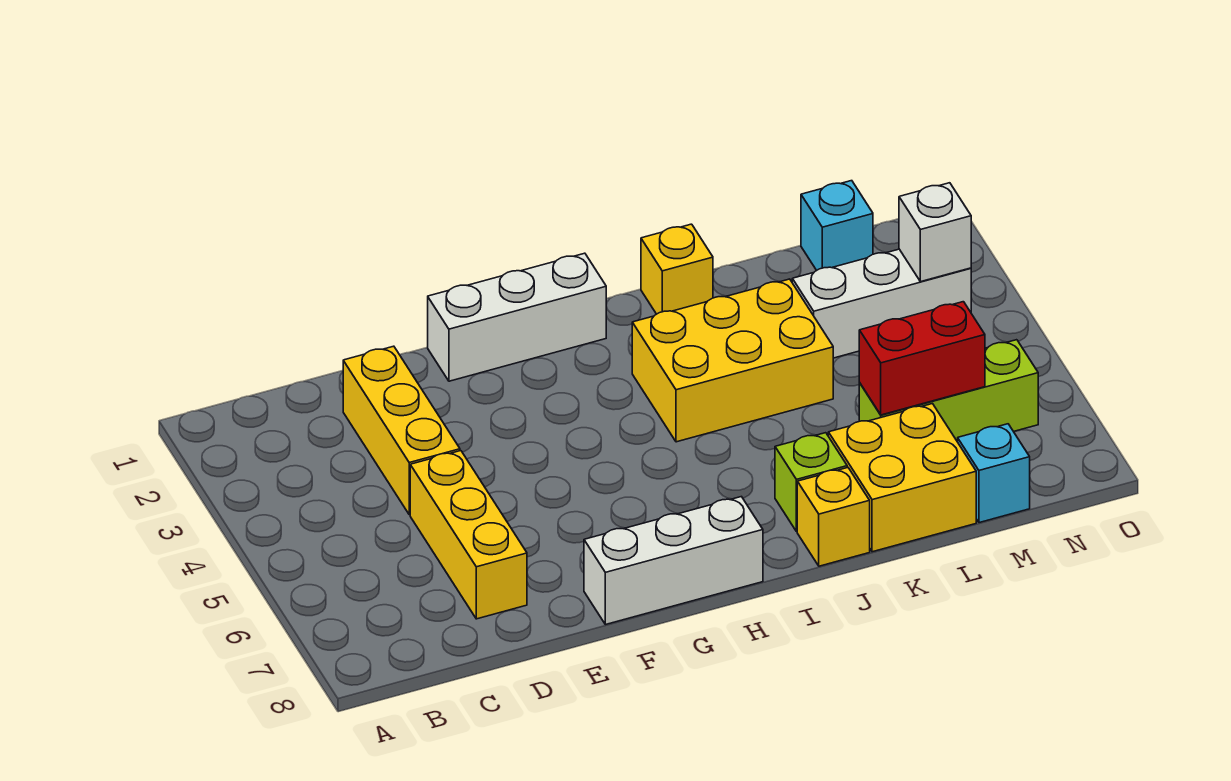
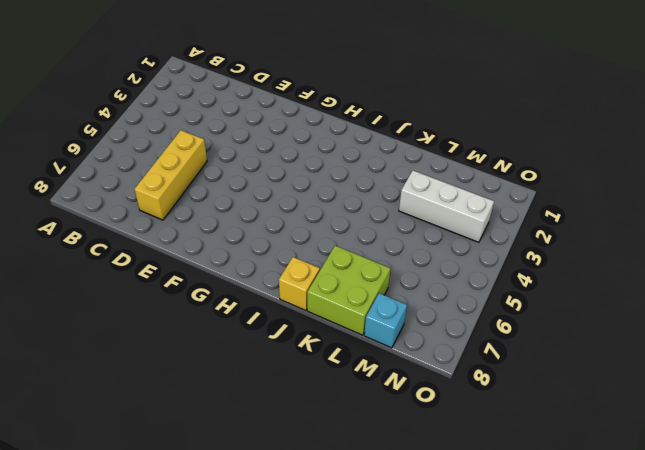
lime brick K7:L8 level 1 -> yellow brick K7:L8 level 1
none -> yellow brick D2:D4 level 1
none -> white brick F1:H1 level 1
none -> white brick F8:H8 level 1

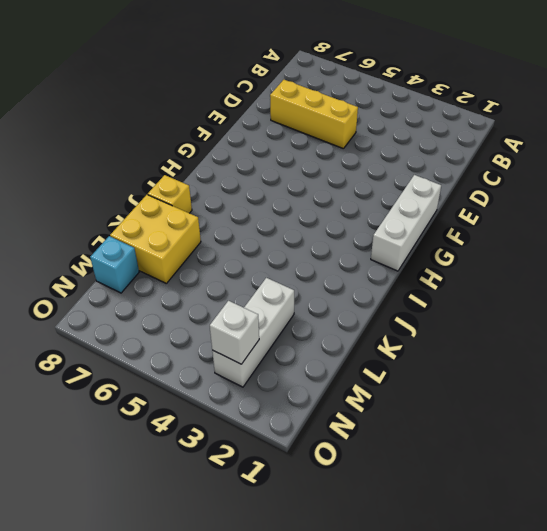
none -> yellow brick D2:D4 level 1
none -> white brick F8:H8 level 1
none -> yellow brick I3:K4 level 1

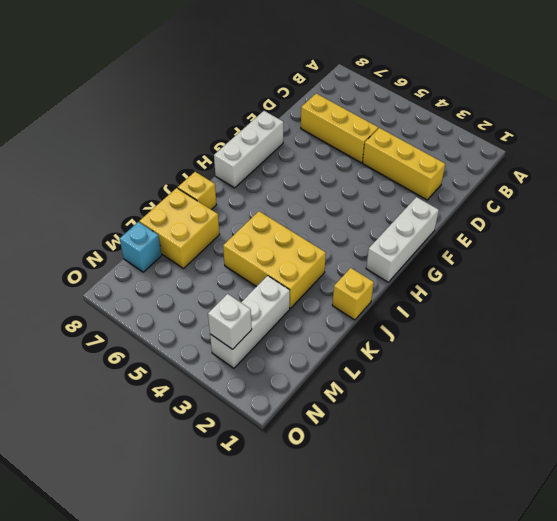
yellow brick J3:K5 level 1 -> yellow brick I3:K4 level 1
none -> lime brick J7 level 1
none -> lime brick L6:N6 level 1
none -> cyan brick M1 level 1

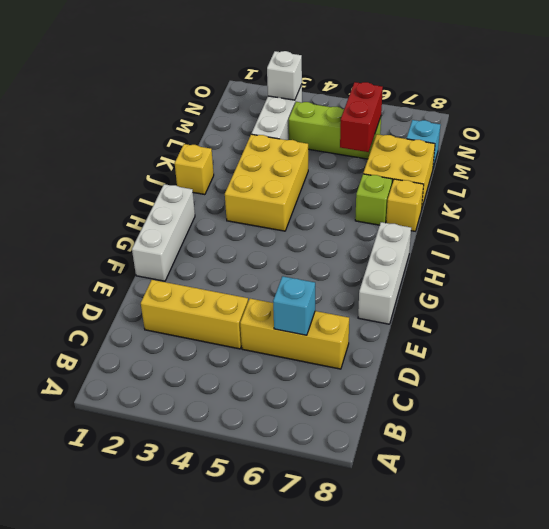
cyan brick D6 level 2 -> cyan brick M1 level 1
lime brick M4:M6 level 1 -> lime brick L6:N6 level 1

